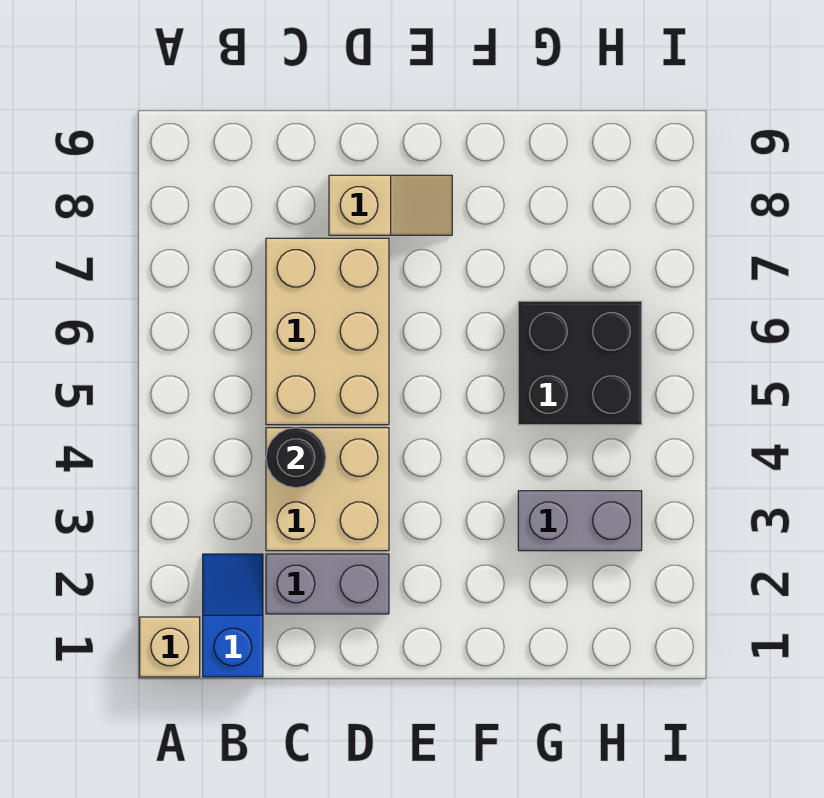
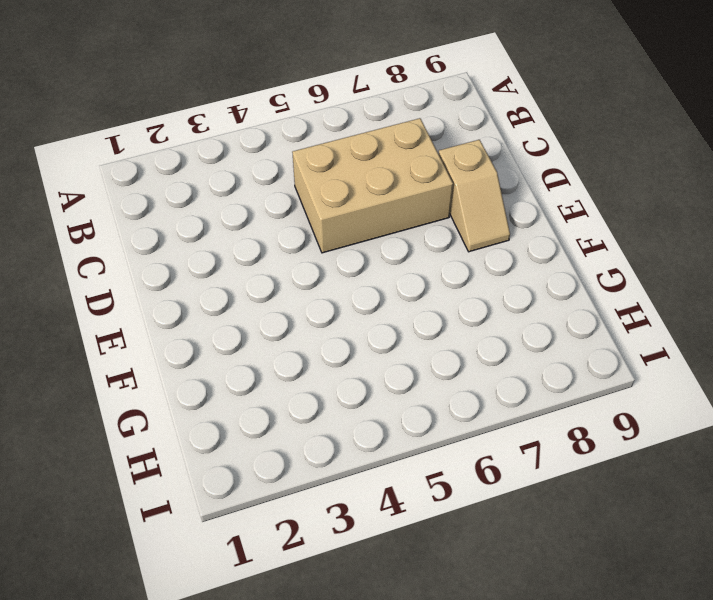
none -> tan brick A1 level 1
none -> blue slope B1:B2 level 1 top 1

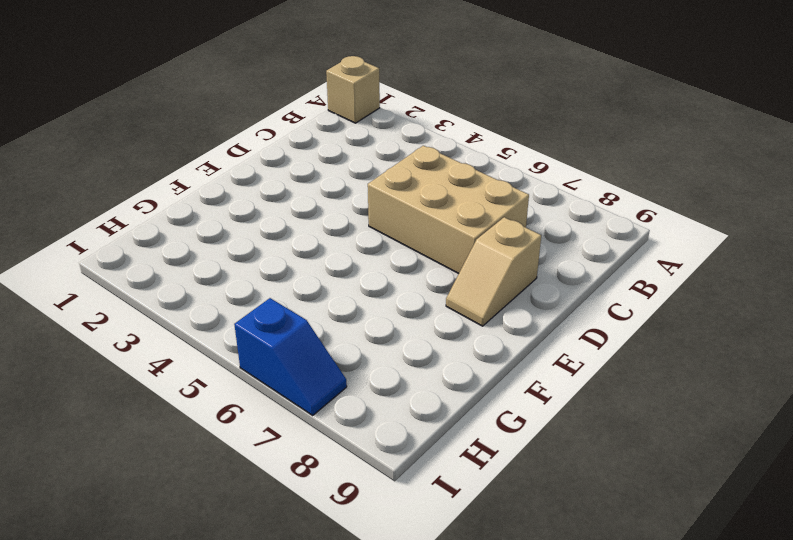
blue slope I6:I7 level 1 top 6 -> blue slope B1:B2 level 1 top 1
none -> grey brick C2:D2 level 1
none -> tan brick C3:D4 level 1

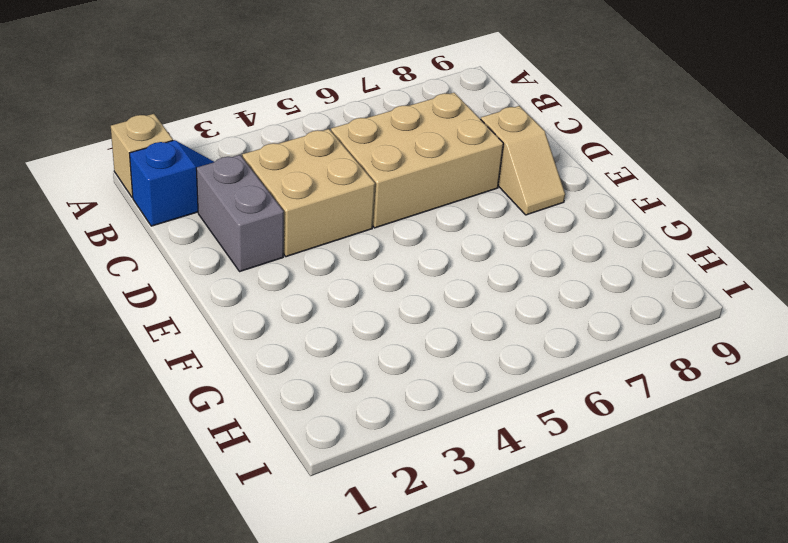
none -> grey brick G3:H3 level 1
none -> black brick G5:H6 level 1

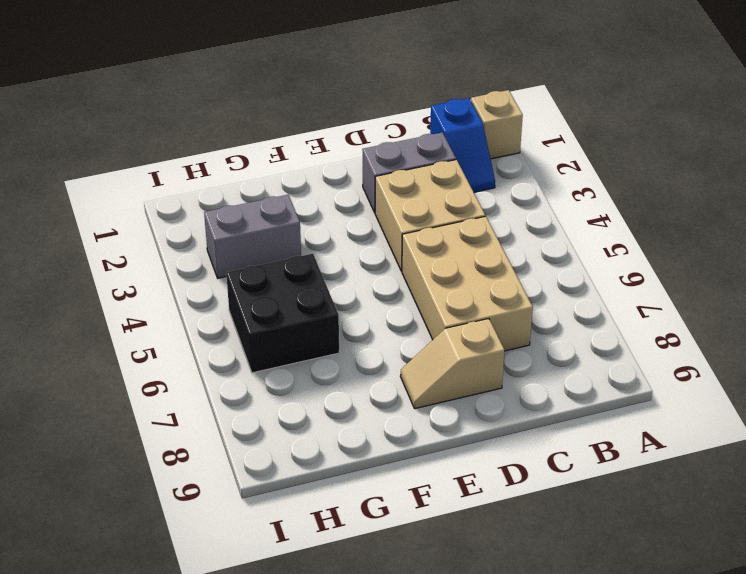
none -> black round brick C4 level 2

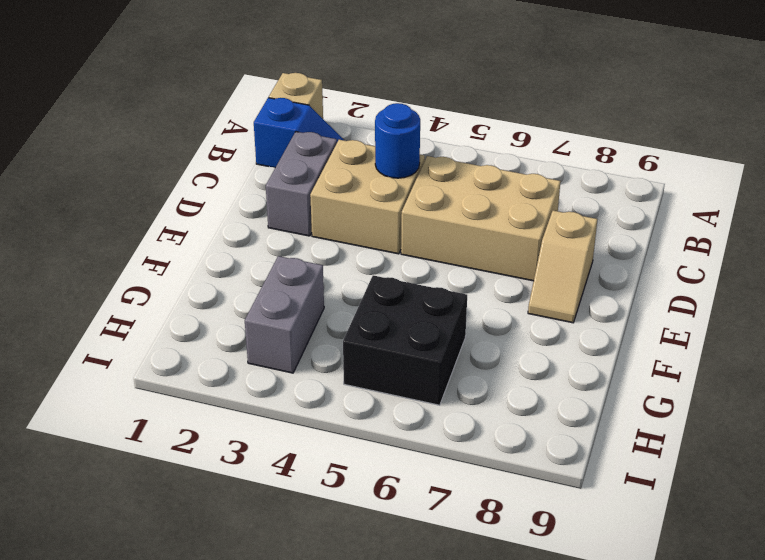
blue round brick C4 level 2 -> black round brick C4 level 2

